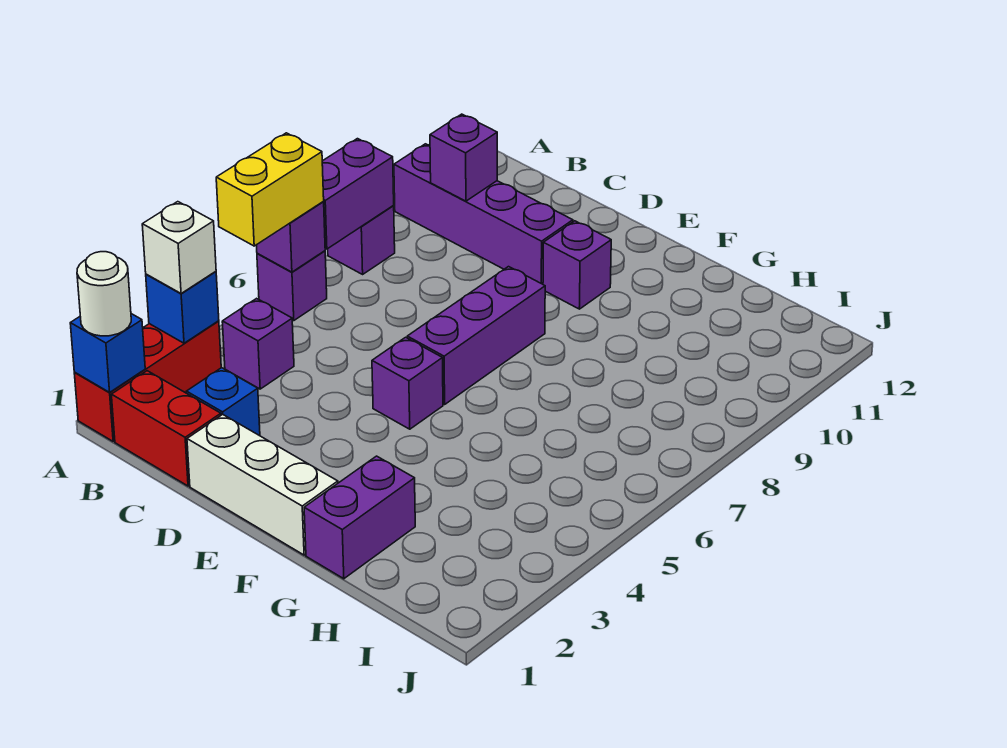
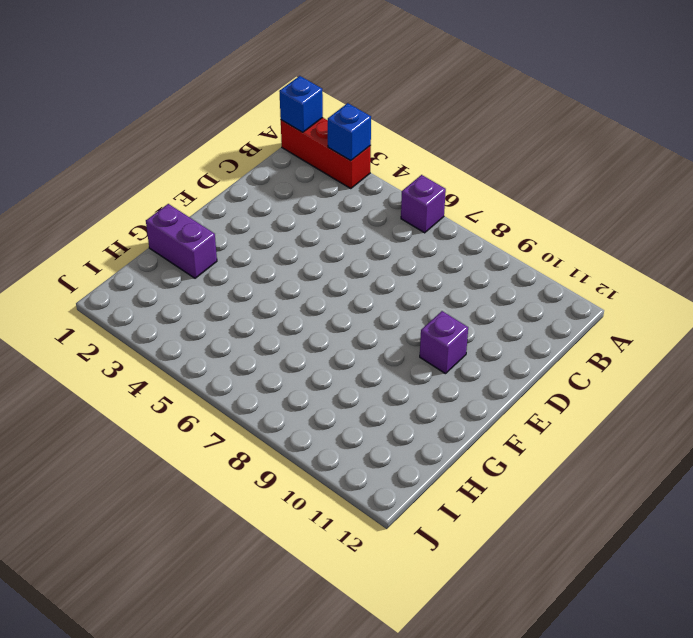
none -> purple brick A8 level 1
none -> purple brick A10:D10 level 1
none -> red brick B1:C1 level 1

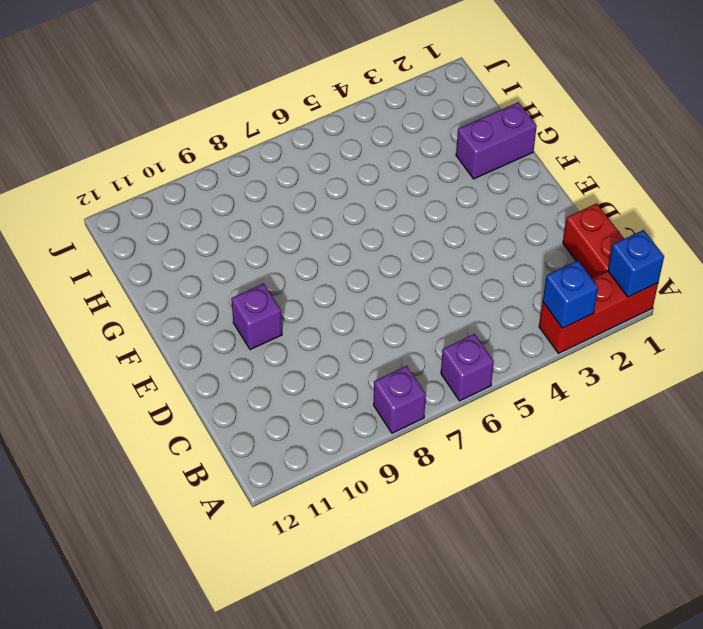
none -> purple brick A10:D10 level 1
none -> purple brick B4 level 1
none -> blue brick C2 level 1

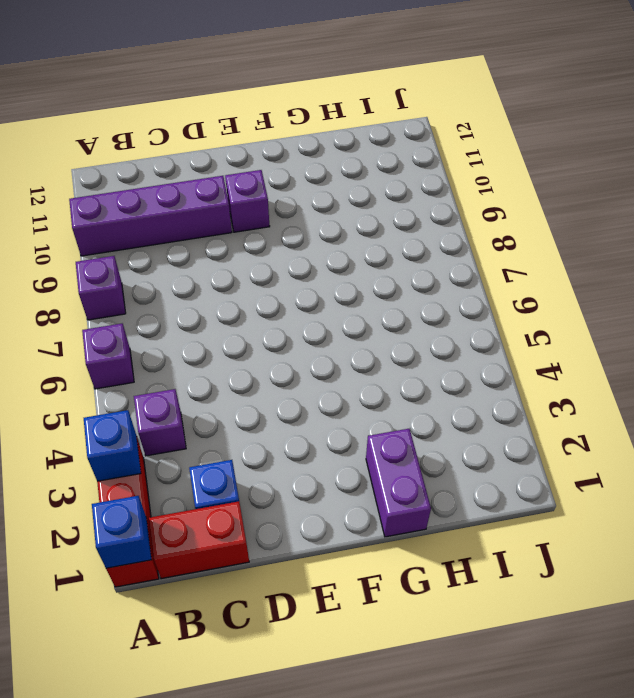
none -> white brick D1:F1 level 1
none -> purple brick E5 level 1
none -> purple brick E6:E8 level 1

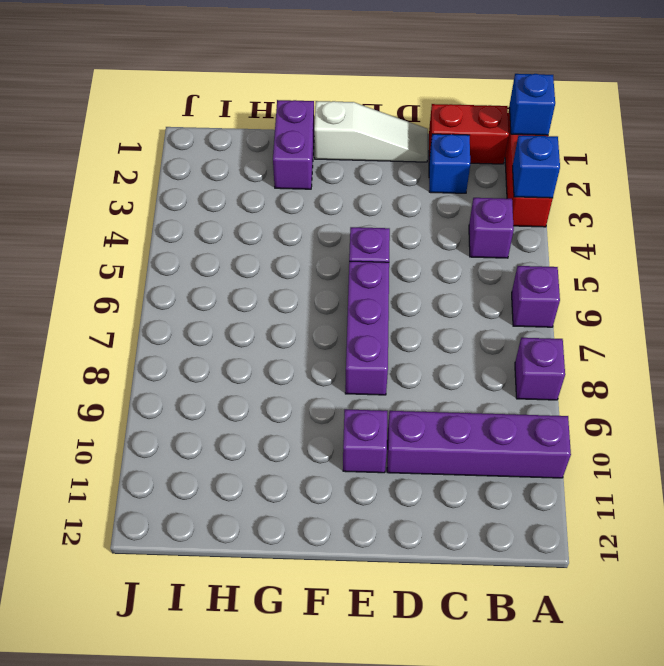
white slope D1:F1 level 1 top F -> white brick D1:F1 level 1
none -> purple brick A6 level 2
none -> purple brick A7:A8 level 2
none -> purple brick B10 level 2

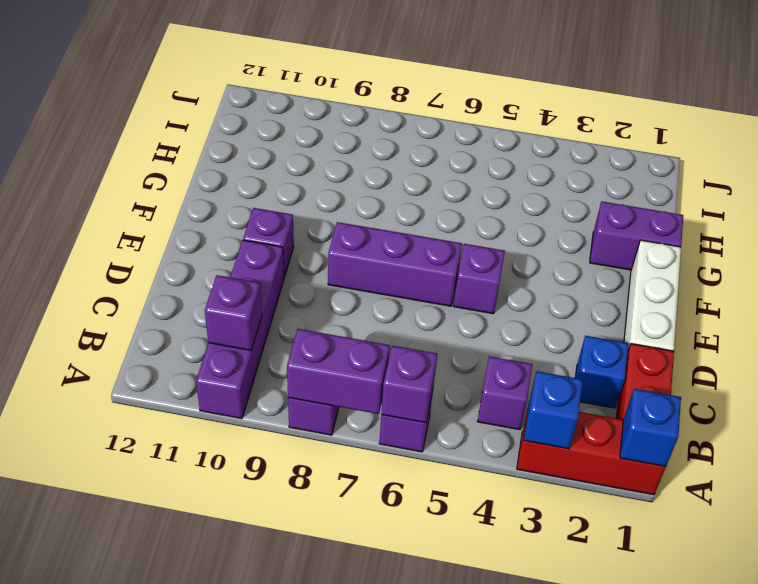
none -> white round brick A1 level 3
none -> white brick A3 level 3
none -> yellow brick A5:A6 level 3

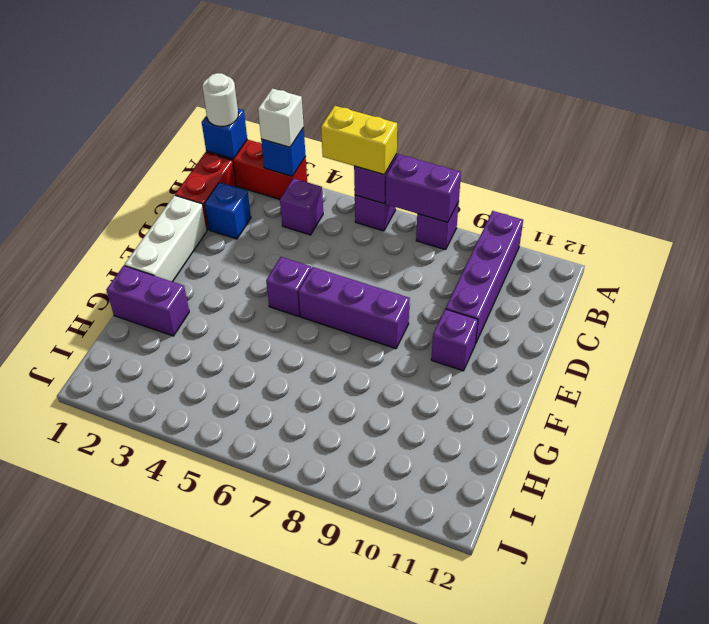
none -> purple brick B10 level 2

